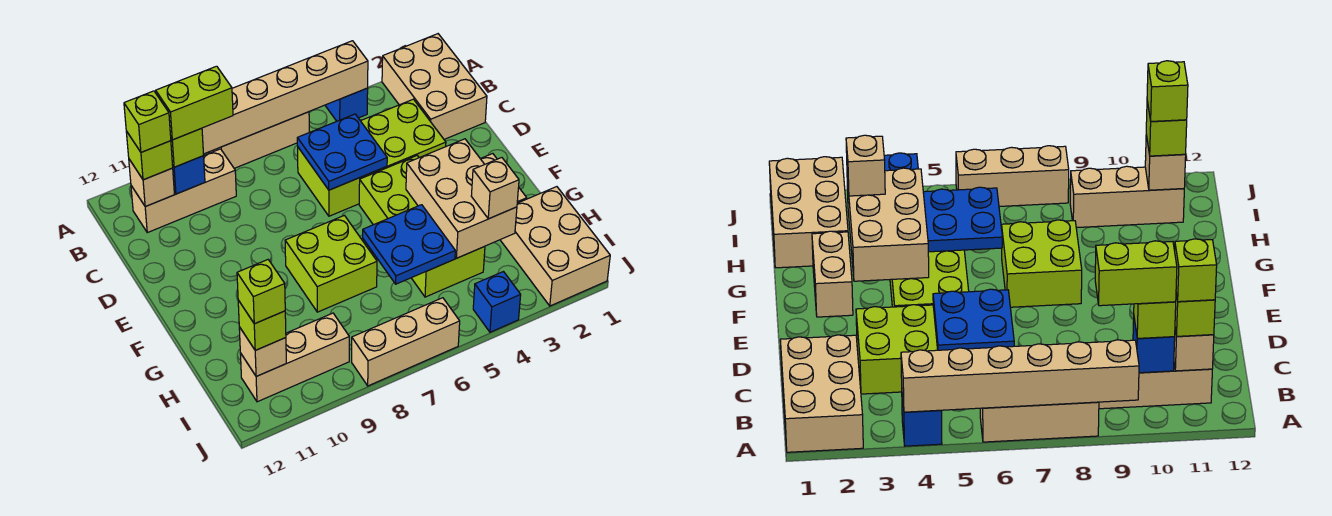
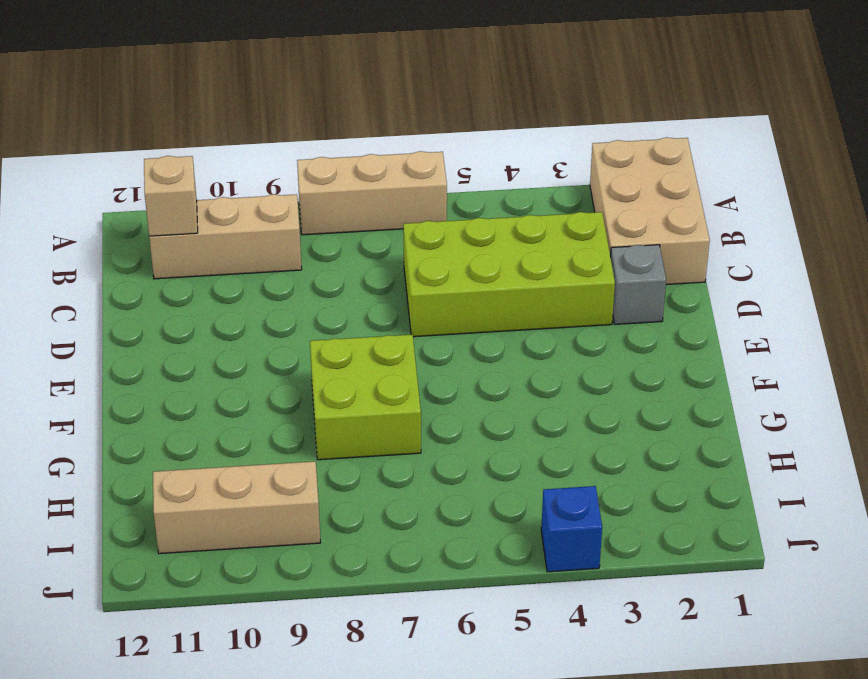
grey brick D2 level 1 -> none
none -> blue brick A4 level 1
none -> lime brick E4:H5 level 1
none -> tan brick F2:G2 level 1

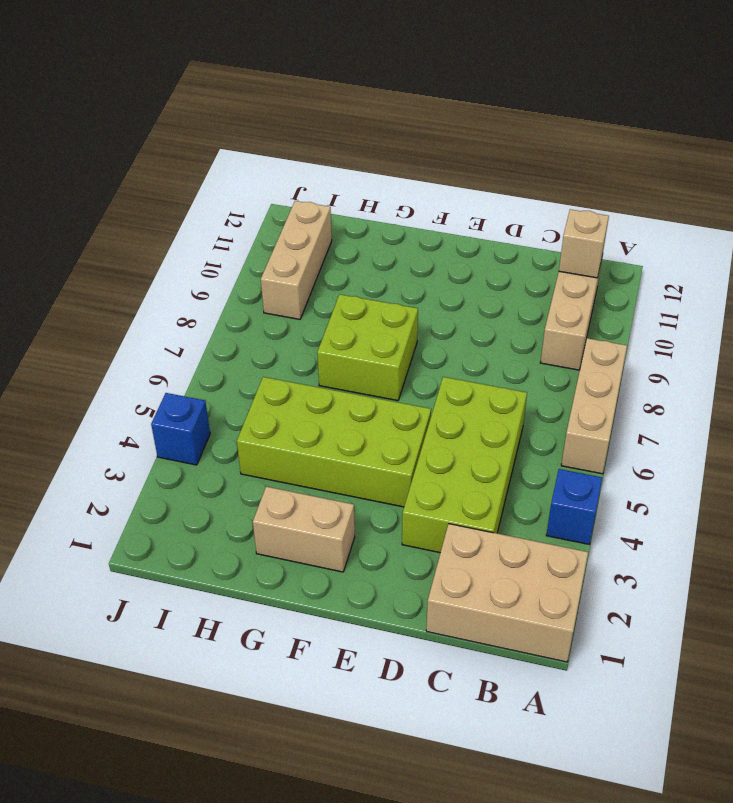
none -> tan brick H1:J2 level 1
none -> tan brick J6:J8 level 1
none -> tan brick A4:A9 level 2

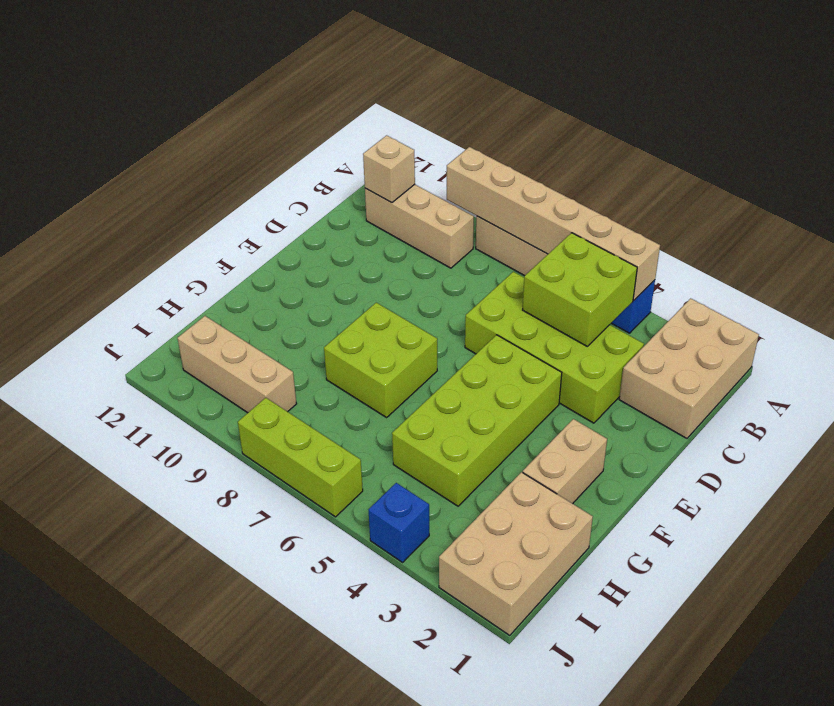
lime brick B4:C5 level 2 -> blue plate C5:D6 level 2
lime brick J6:J8 level 1 -> tan brick J6:J8 level 1
none -> blue brick B10 level 2
none -> tan brick F3:H4 level 2
none -> blue plate G5:H6 level 2

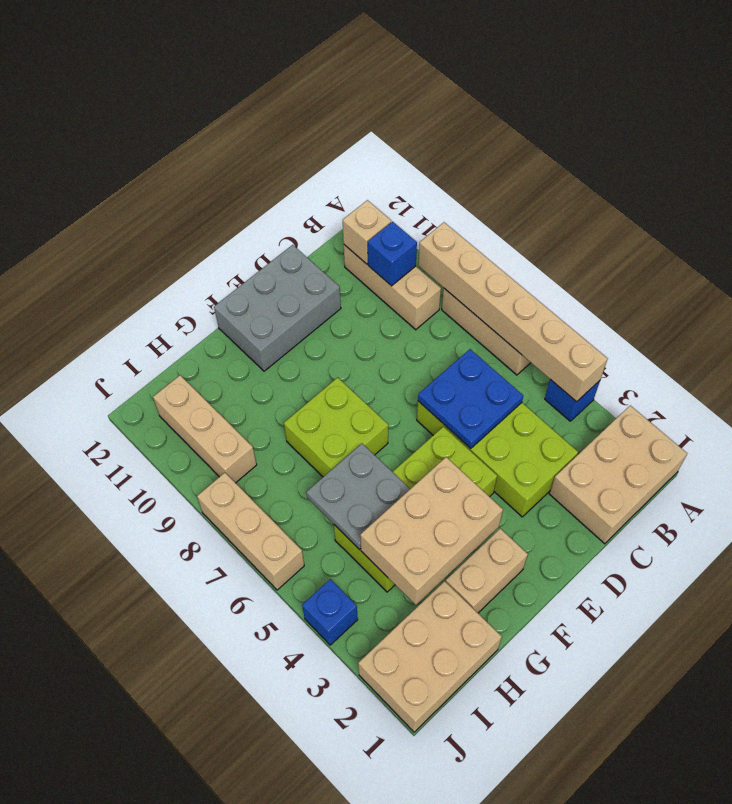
grey brick D11:F12 level 1 -> none
grey plate G5:H6 level 2 -> blue plate G5:H6 level 2
none -> tan brick I11 level 2
none -> lime brick B10 level 3
none -> lime brick B11 level 3

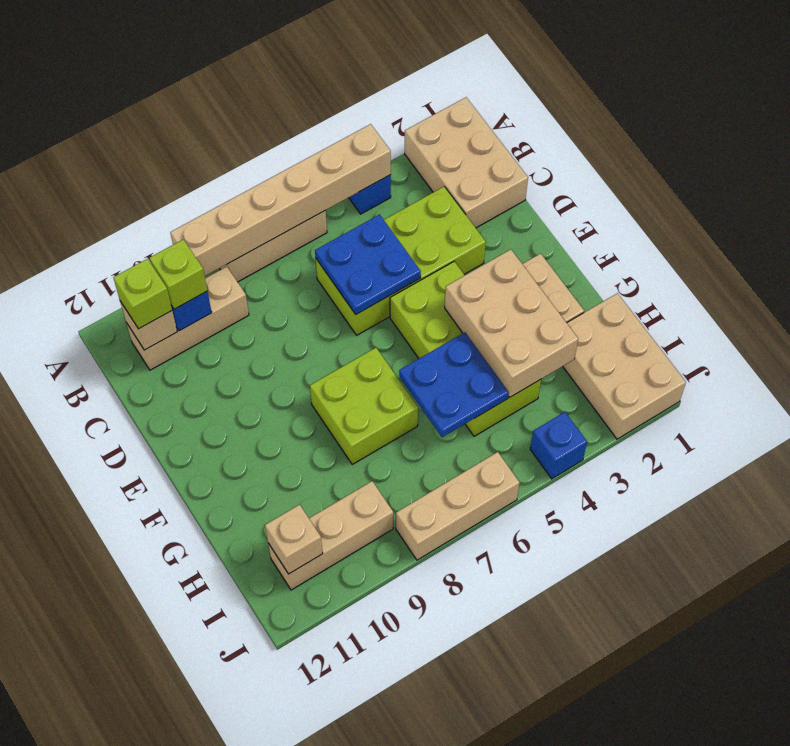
none -> tan brick H3 level 3
none -> lime brick I11 level 3
none -> lime brick B9:B10 level 4

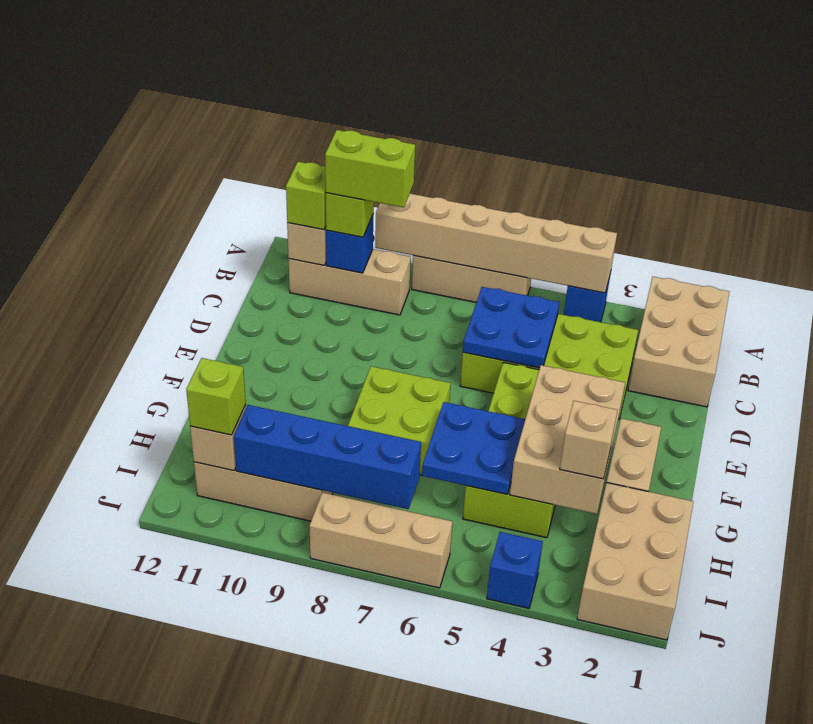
blue brick I7:I10 level 2 -> none
none -> lime brick B11 level 4
none -> lime brick I11 level 4

